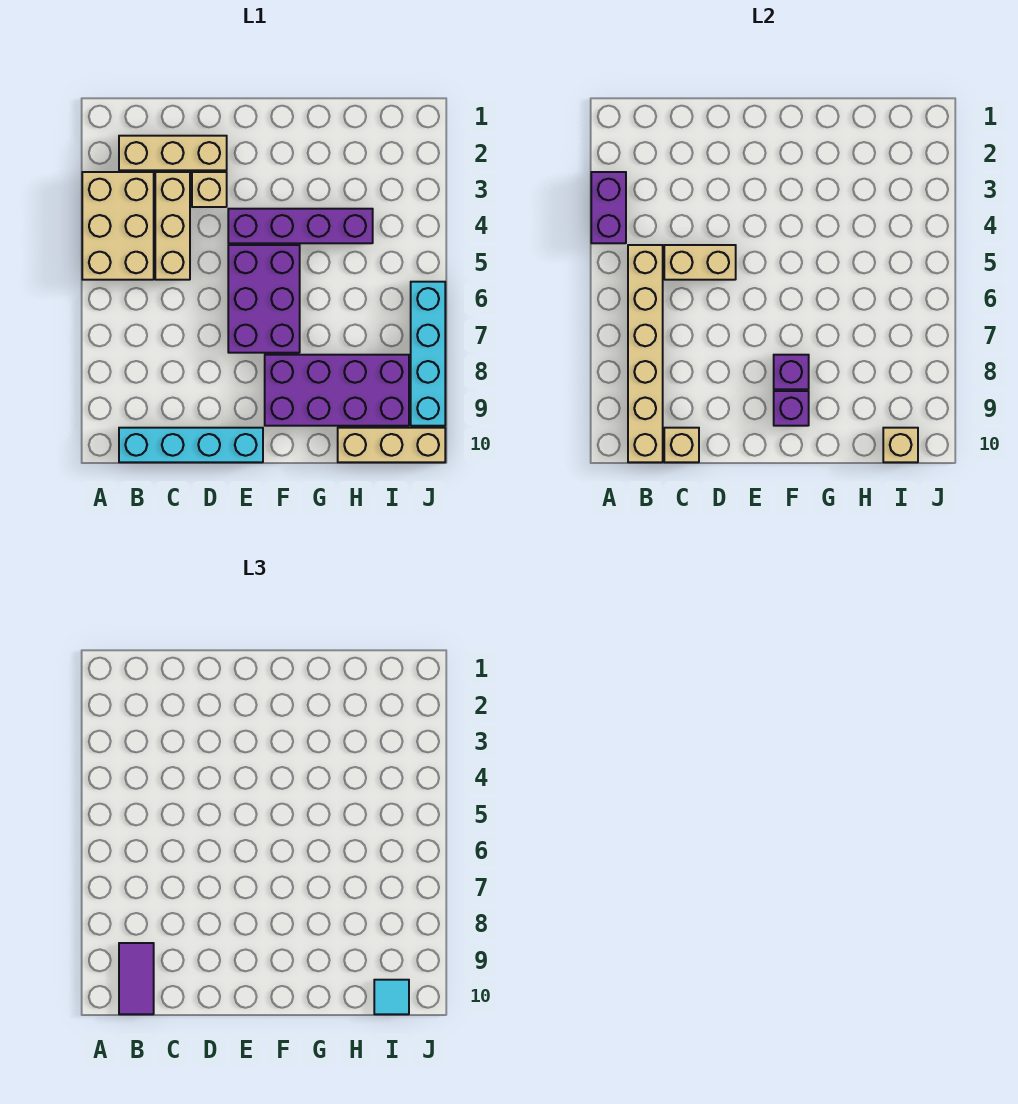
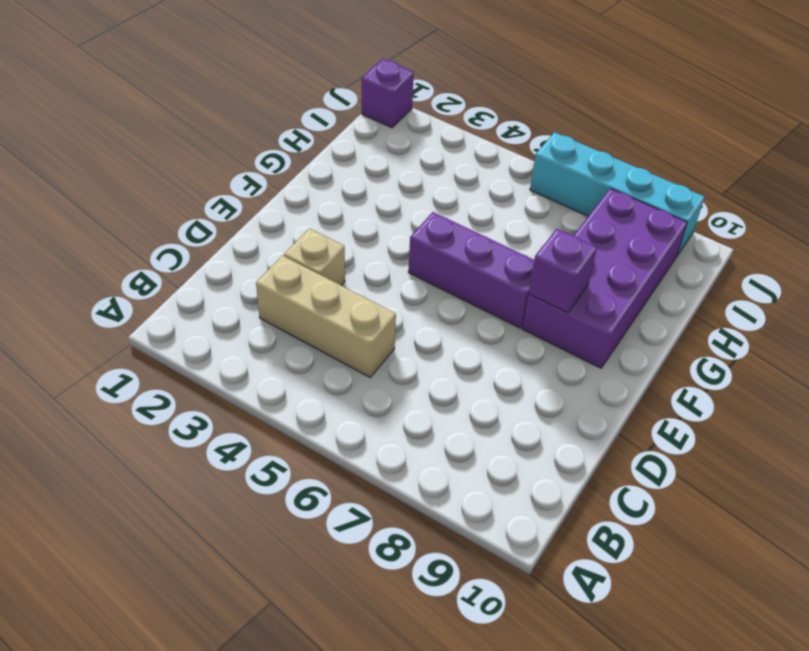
purple brick F5:F7 level 1 -> purple brick E5:F7 level 1
purple brick J1 level 1 -> purple brick F9 level 2
none -> tan brick A3:B5 level 1
none -> tan brick B2:D2 level 1
none -> cyan brick B10:E10 level 1

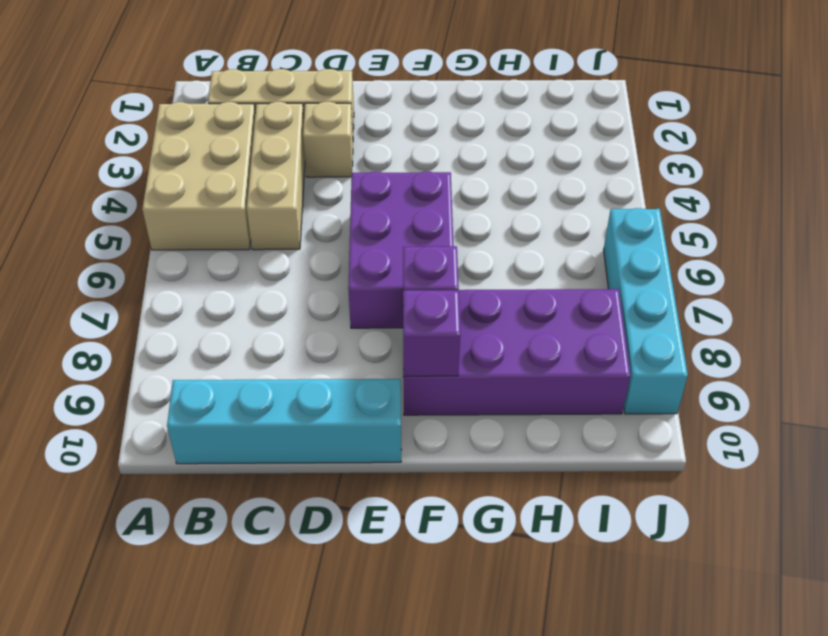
none -> purple brick E4:H4 level 1
none -> tan brick H10:J10 level 1
none -> purple brick A3:A4 level 2

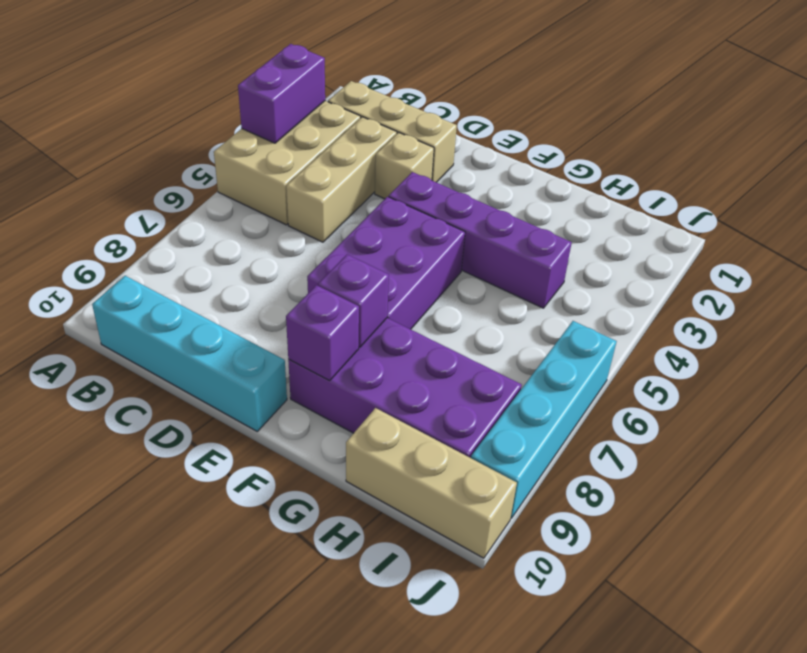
none -> tan brick B5:B10 level 2
none -> tan brick C5:D5 level 2
none -> tan brick C10 level 2

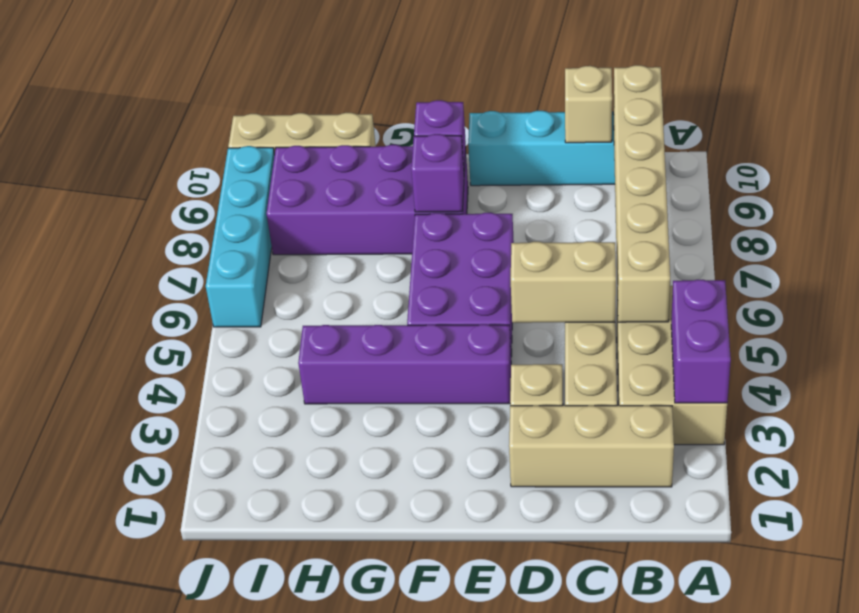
none -> tan brick I10 level 2
none -> purple tile B9:B10 level 3
none -> cyan tile I10 level 3

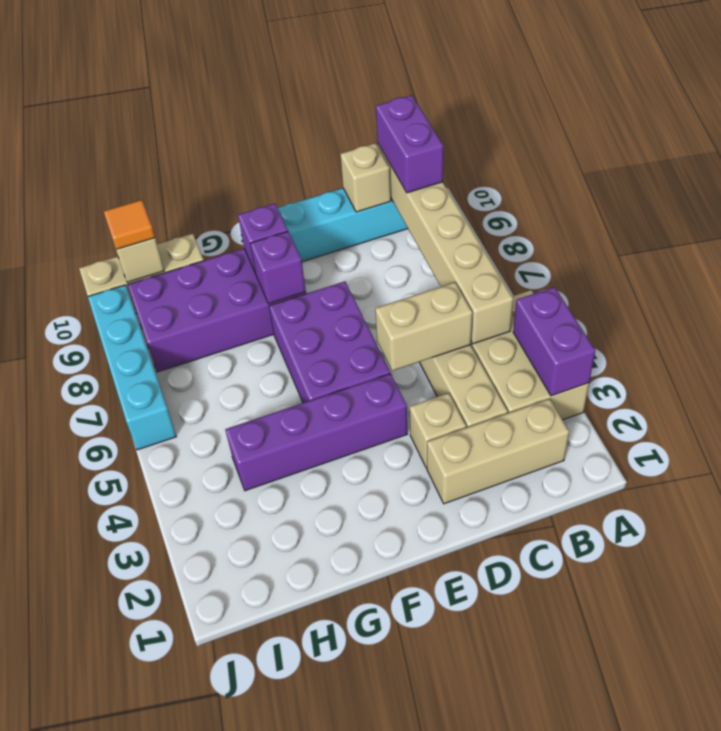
purple brick B9:B10 level 3 -> purple tile B9:B10 level 3
orange tile I10 level 3 -> cyan tile I10 level 3

